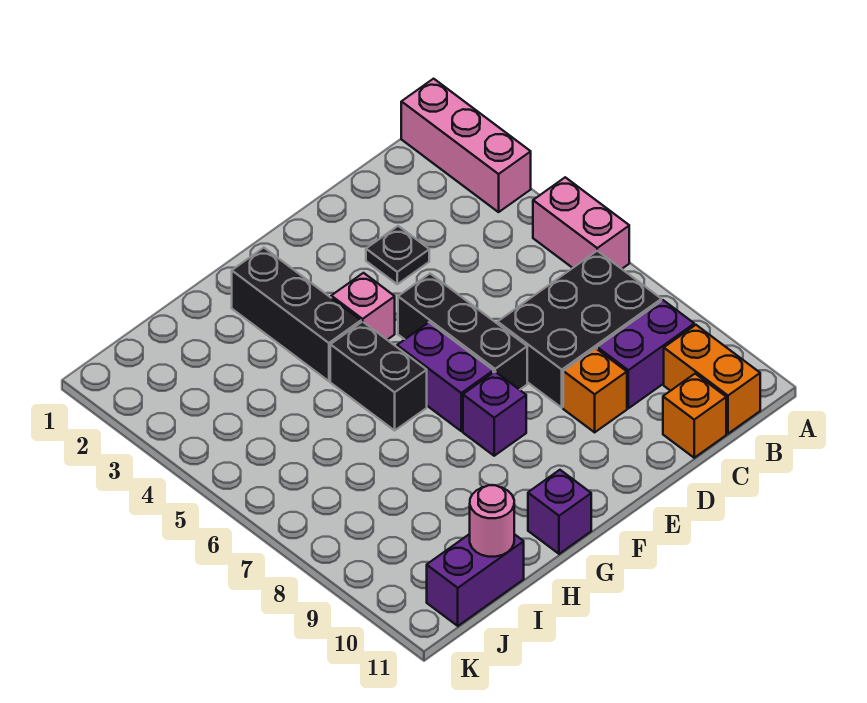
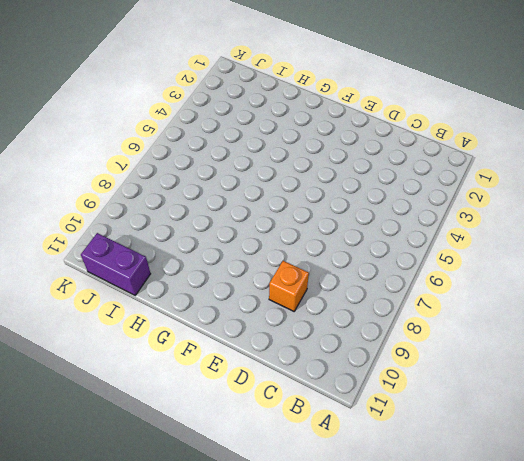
none -> pink brick A1:A3 level 1
none -> pink brick A5:A6 level 1
none -> black brick B7:D8 level 1

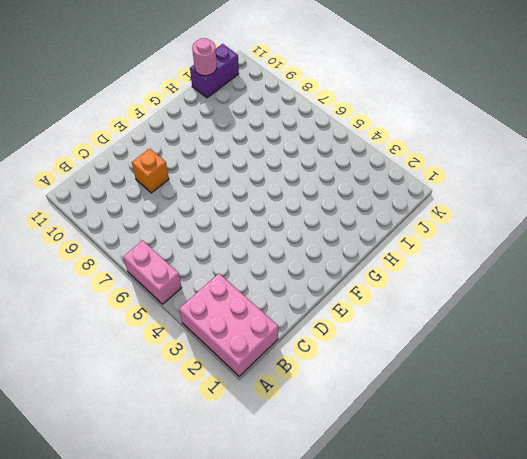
pink brick A1:B3 level 1 -> pink brick A1:A3 level 1
none -> black brick B7:D8 level 1
none -> purple brick B9:C9 level 1
none -> orange brick B10:B11 level 1

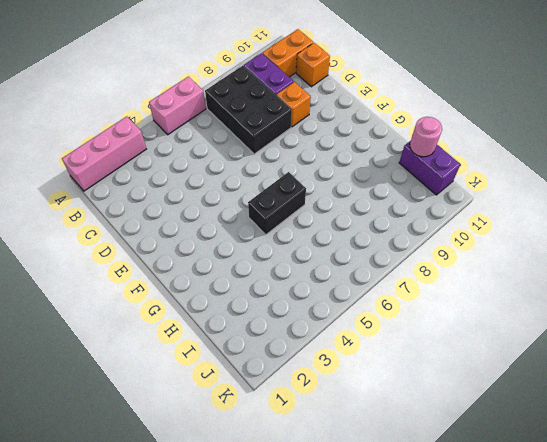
none -> black plate D3 level 1
none -> black brick E5:E7 level 1
none -> pink brick F4 level 1

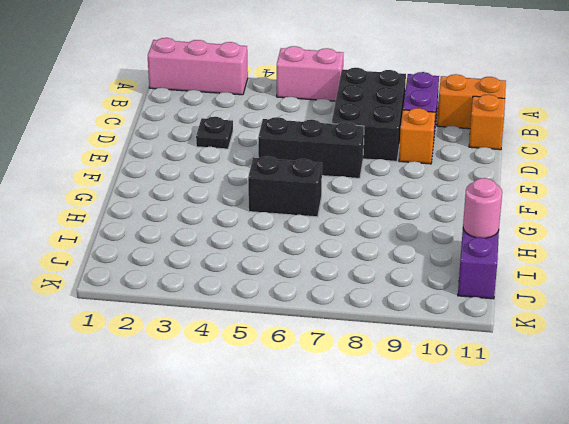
none -> pink brick F4 level 1
none -> purple brick F6:F7 level 1
none -> purple brick F8 level 1

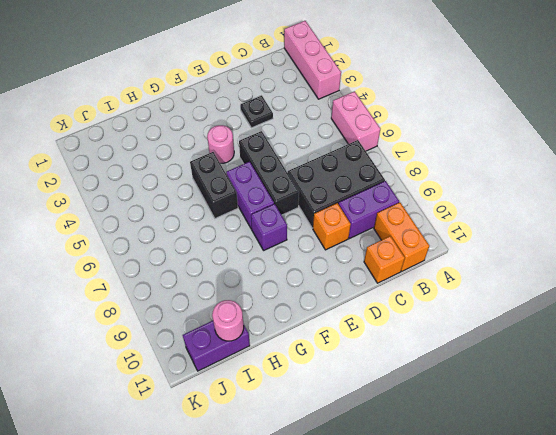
pink round brick F4 level 1 -> pink brick F4 level 1
none -> black brick G2:G4 level 1
none -> purple brick G11 level 1

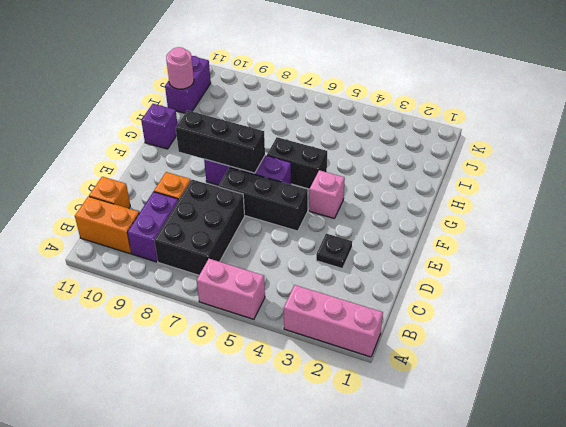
black brick F7:F9 level 2 -> black brick G2:G4 level 1

